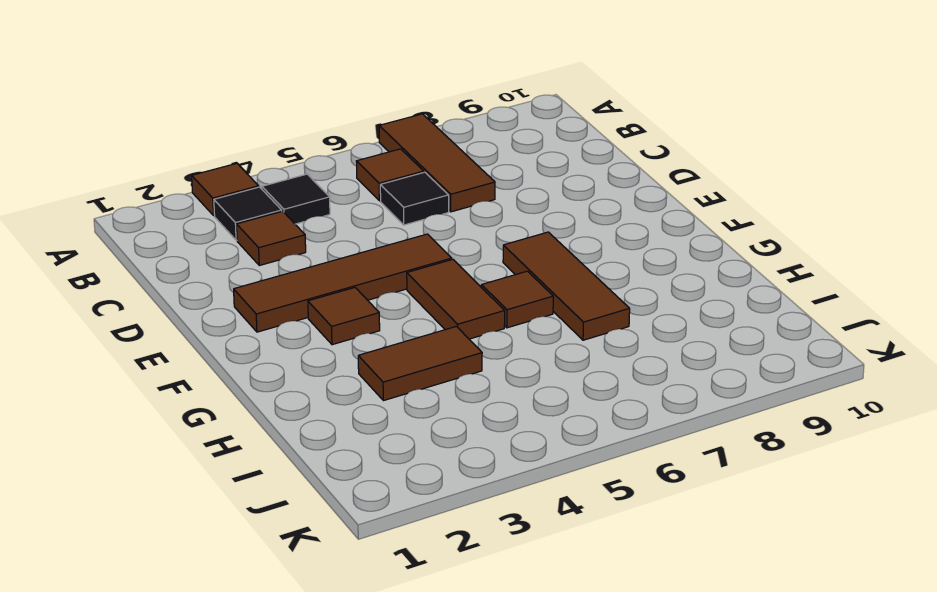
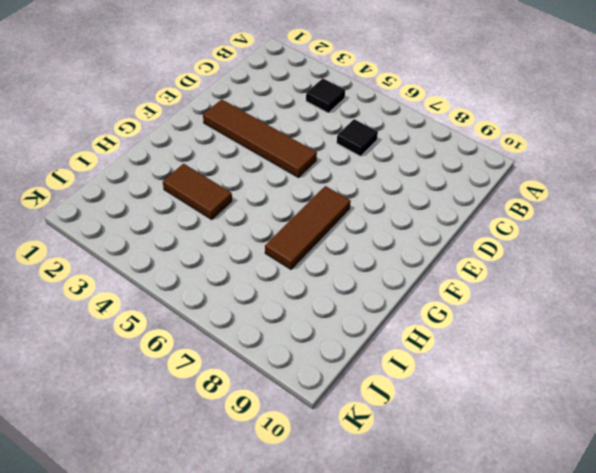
none -> brown tile A3 level 1
none -> brown tile A7:C7 level 1
none -> black tile B3 level 1

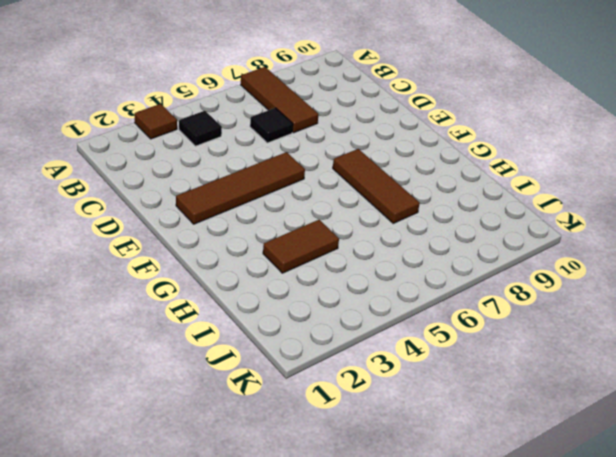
none -> black tile B3 level 1
none -> brown tile B6 level 1
none -> brown tile C3 level 1

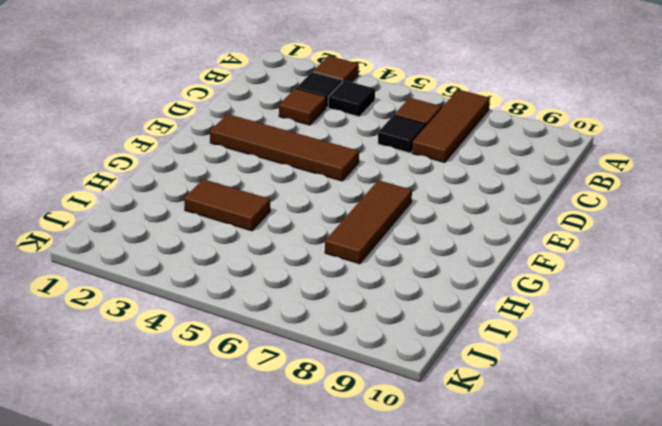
none -> brown tile F3 level 1
none -> brown tile F5:G5 level 1
none -> brown tile G6 level 1

